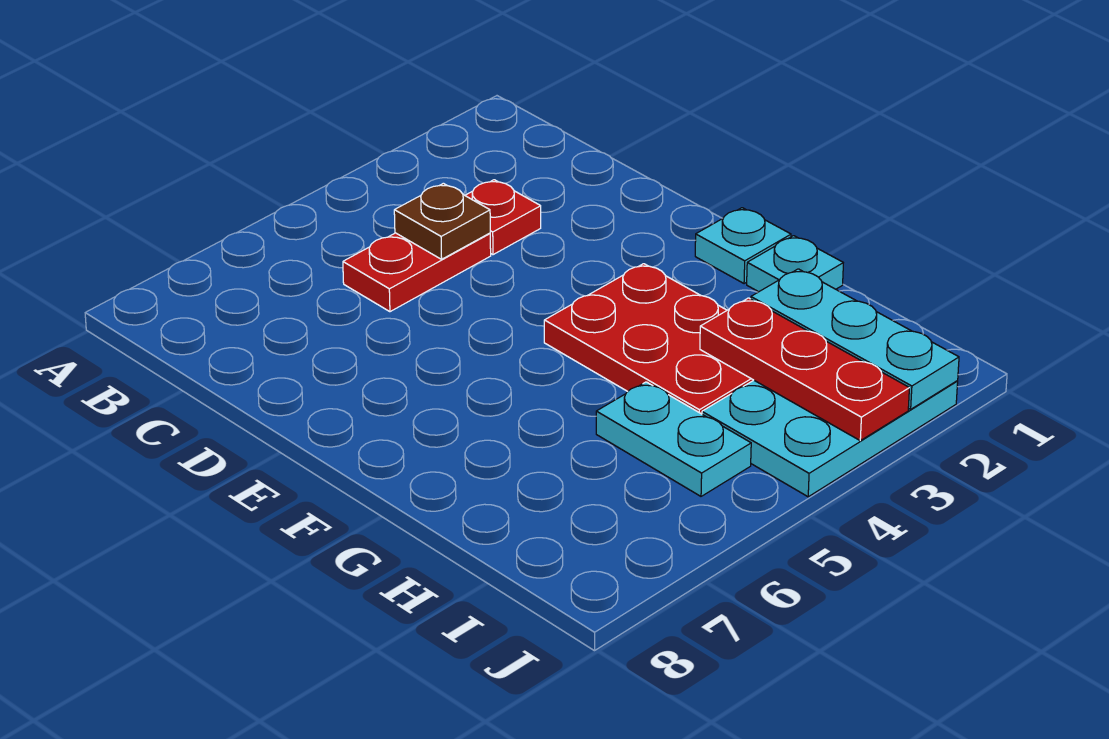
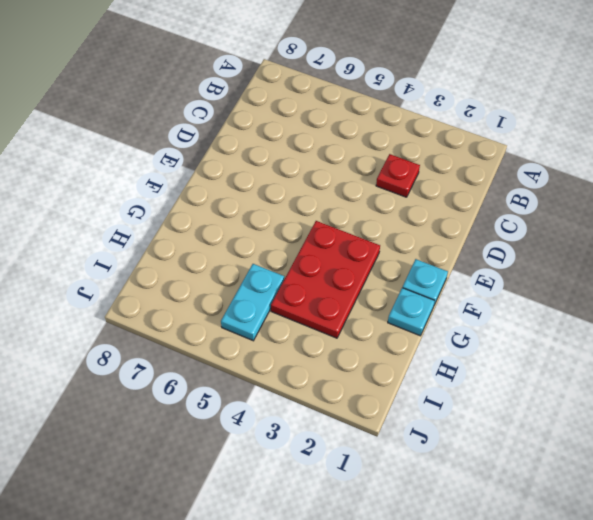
none -> red plate C4:C5 level 1
none -> cyan plate I2:J4 level 1

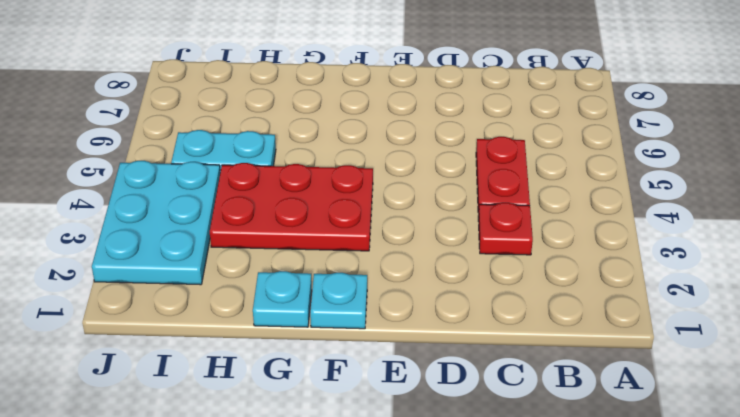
none -> brown plate C4 level 2
none -> cyan plate H2:J2 level 2

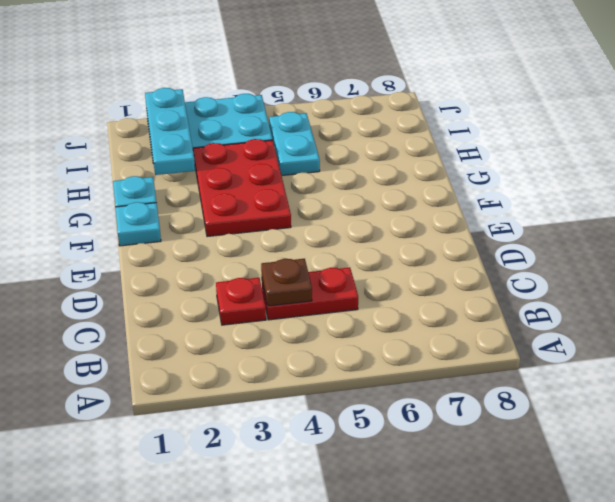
none -> red plate H3:J3 level 2

